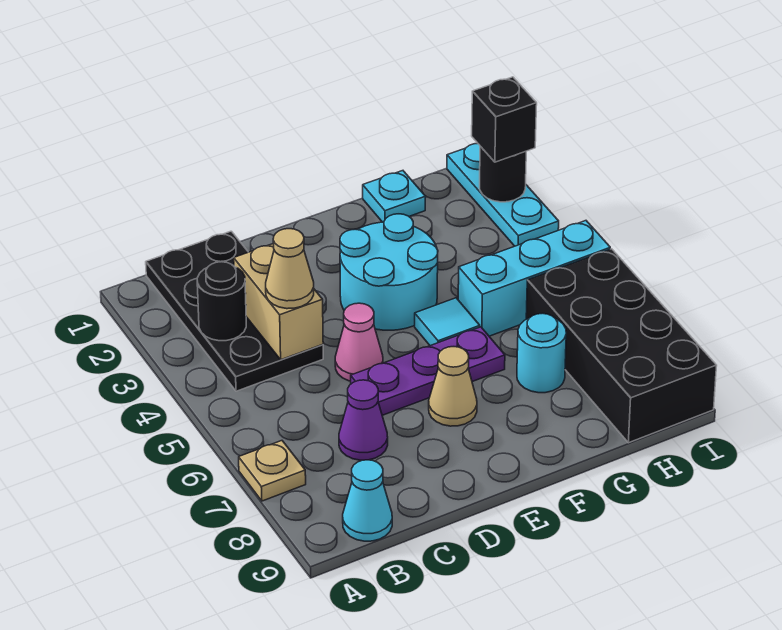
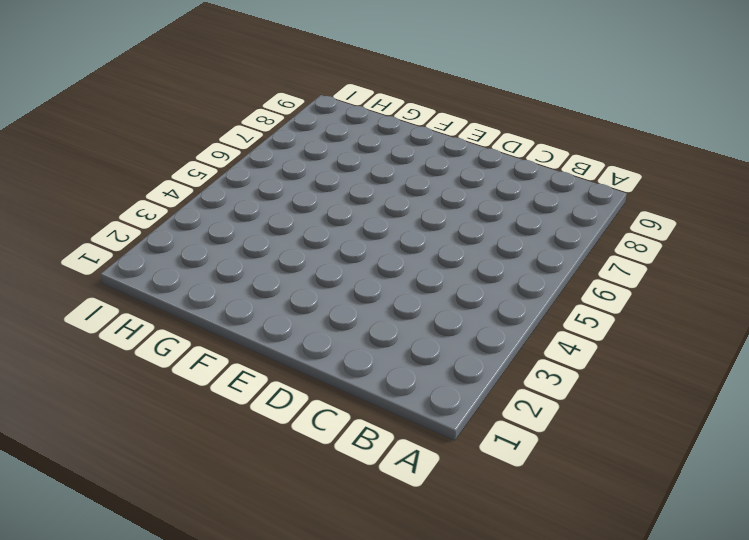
none -> tan plate A7 level 1
none -> black plate B1:C4 level 1
none -> cyan cone B9 level 1

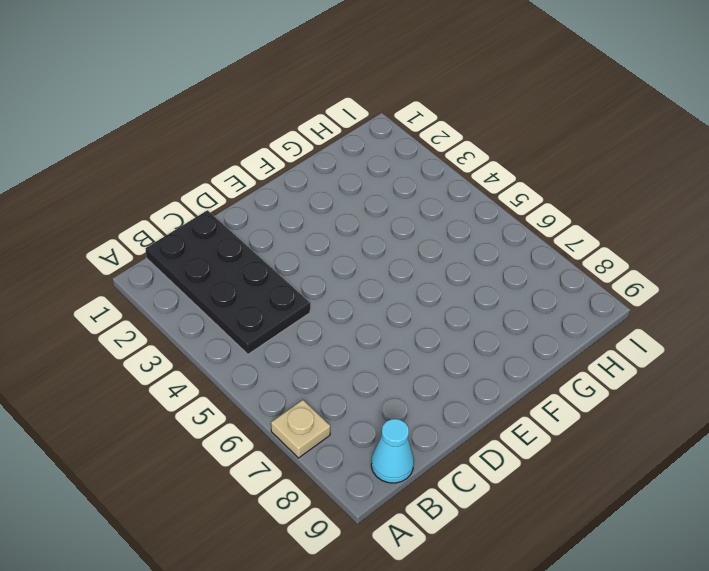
none -> purple cone C7 level 1
none -> pink cone D5 level 1
none -> purple plate D6:F6 level 1

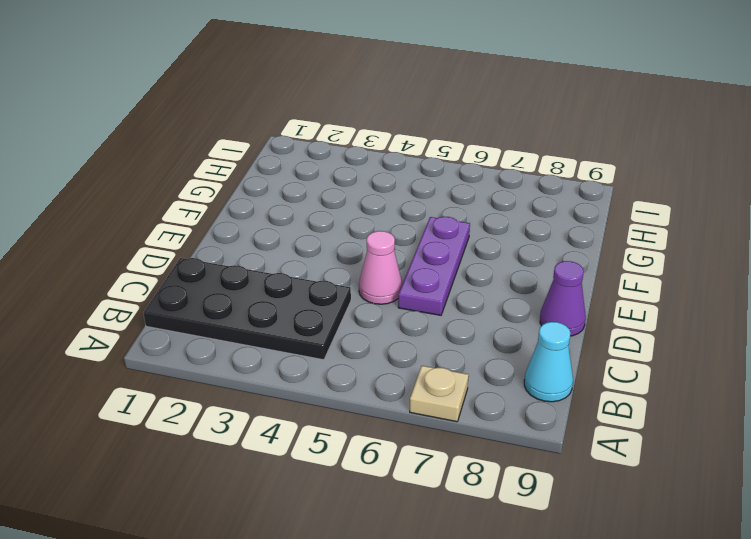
purple cone D9 level 1 -> purple cone C7 level 1
none -> cyan round brick E3:F4 level 1
none -> tan cone E7 level 1
none -> cyan tile F5 level 1

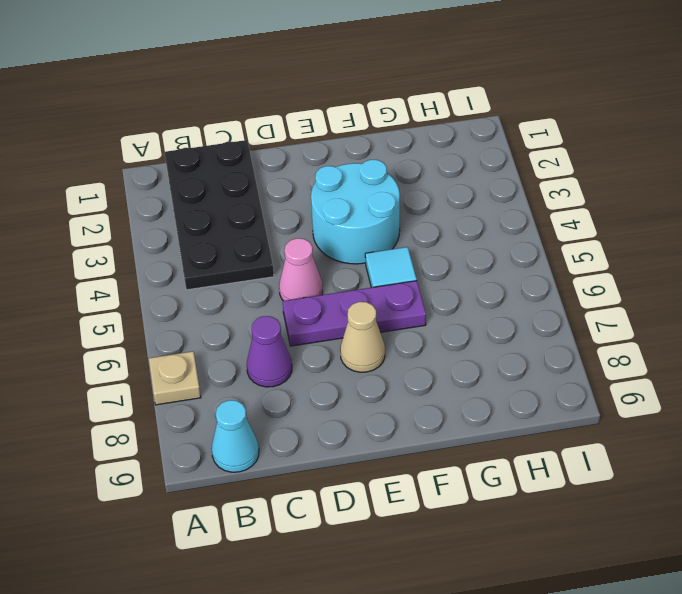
none -> cyan plate G1 level 1
none -> cyan brick G5:I5 level 1
none -> cyan round brick G7 level 1

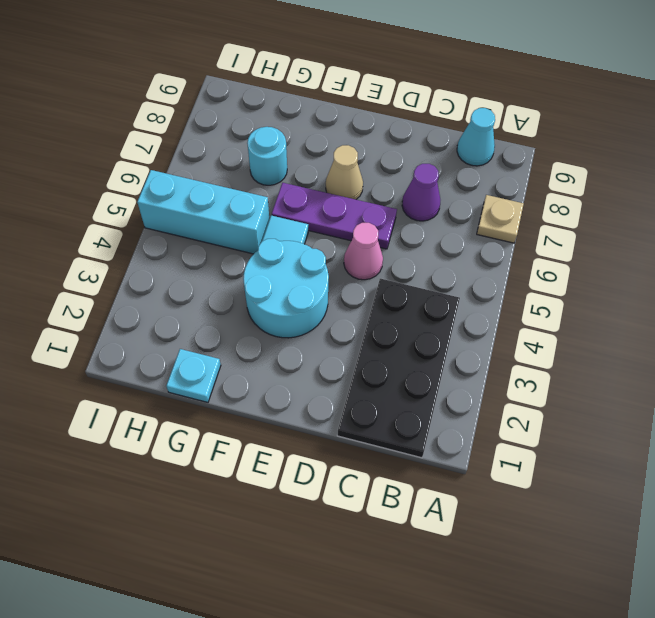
none -> black brick H6:I9 level 1
none -> cyan plate I1:I3 level 1
none -> black round brick B3 level 2

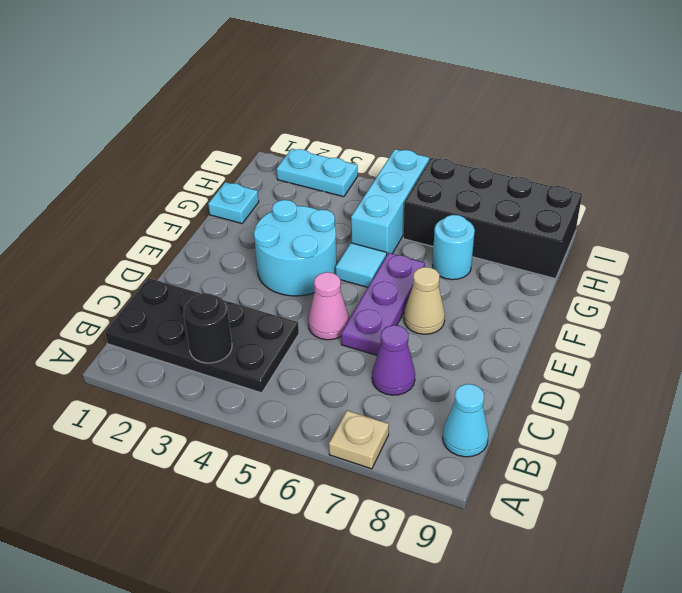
cyan plate I2:I3 level 1 -> cyan plate I1:I3 level 1
none -> tan brick C3:C4 level 2
none -> black round brick I2 level 2
none -> tan cone C4 level 3

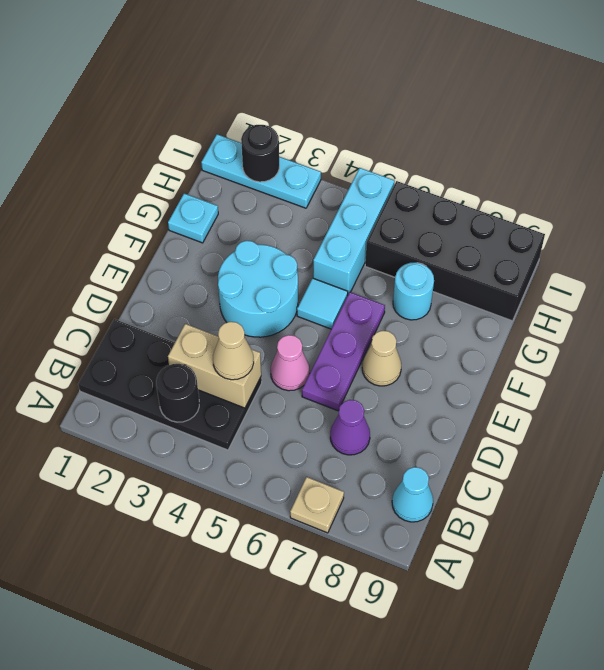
none -> black brick I2 level 3

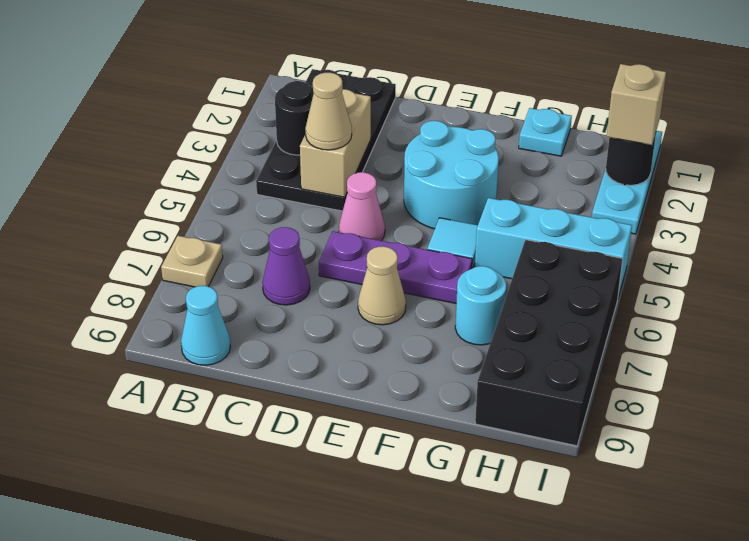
tan brick I2 level 3 -> black brick I2 level 3

